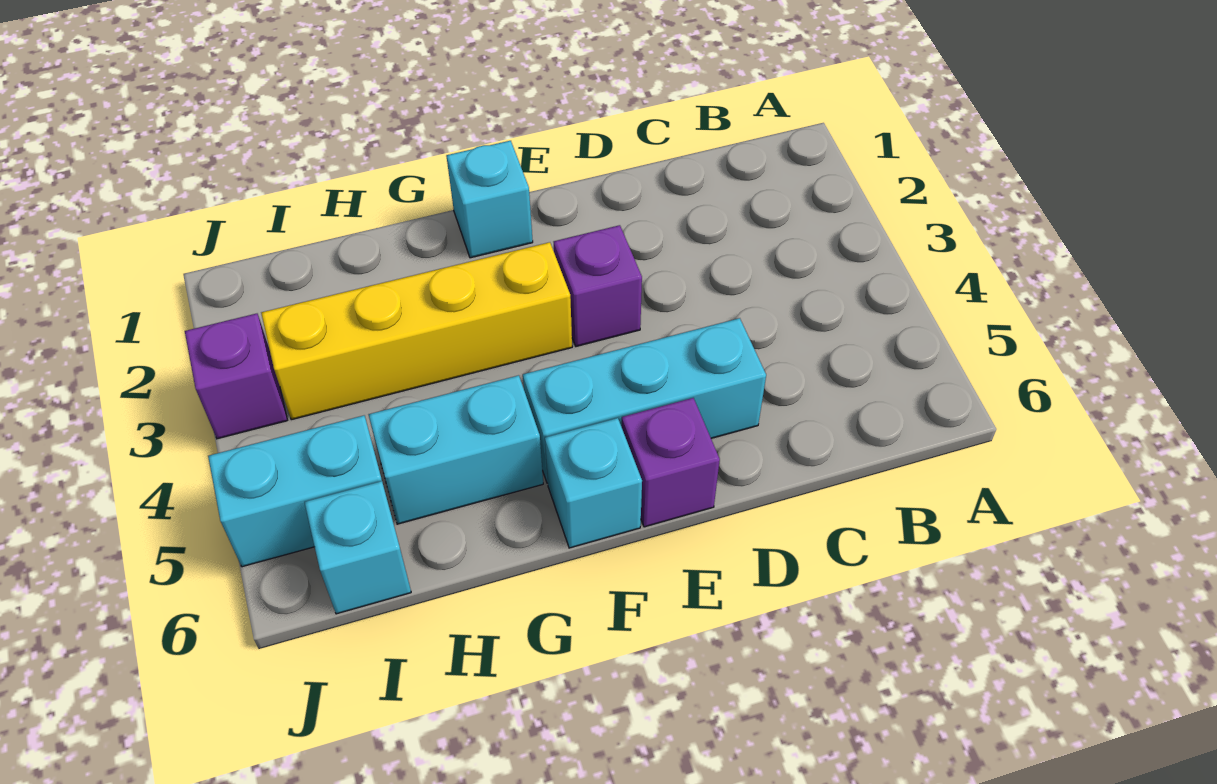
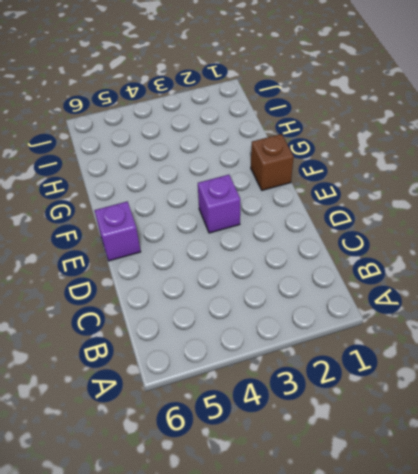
brown brick F1 level 1 -> cyan brick F1 level 1
none -> cyan brick D5:F5 level 1
none -> yellow brick F3:I3 level 1

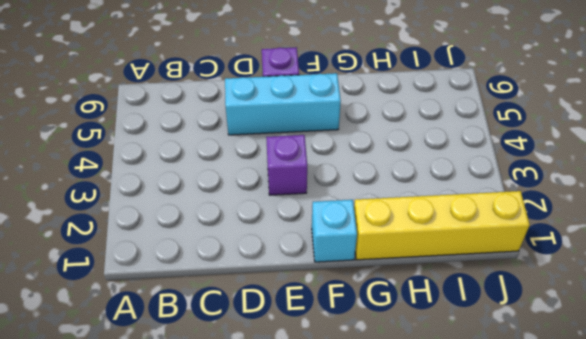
yellow brick G1:J1 level 1 -> yellow brick F3:I3 level 1
none -> cyan brick F6 level 1
none -> cyan brick G5:H5 level 1

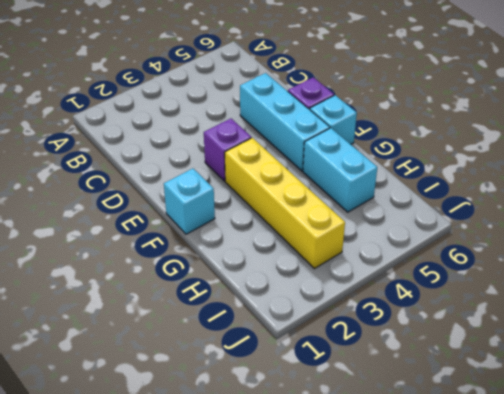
none -> cyan brick I5:J5 level 1
none -> cyan brick I6 level 1

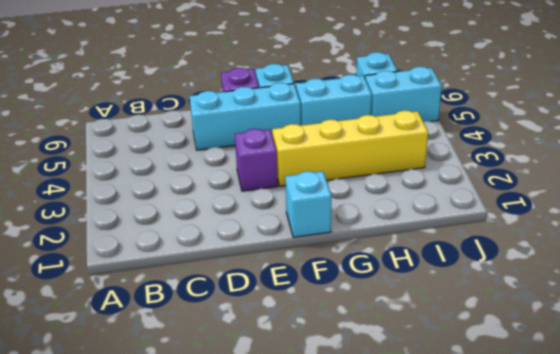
none -> purple brick J3 level 1

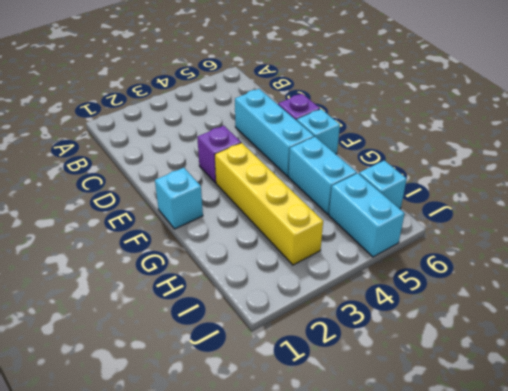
none -> purple brick J3 level 1

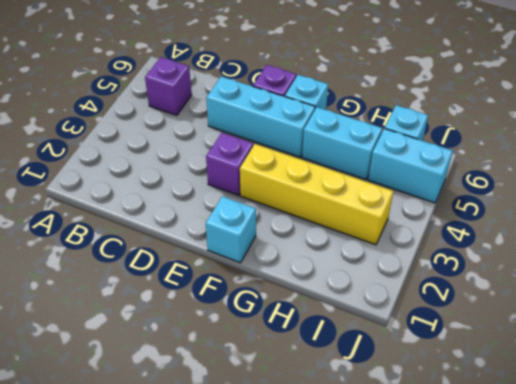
purple brick B5 level 1 -> purple brick J3 level 1

